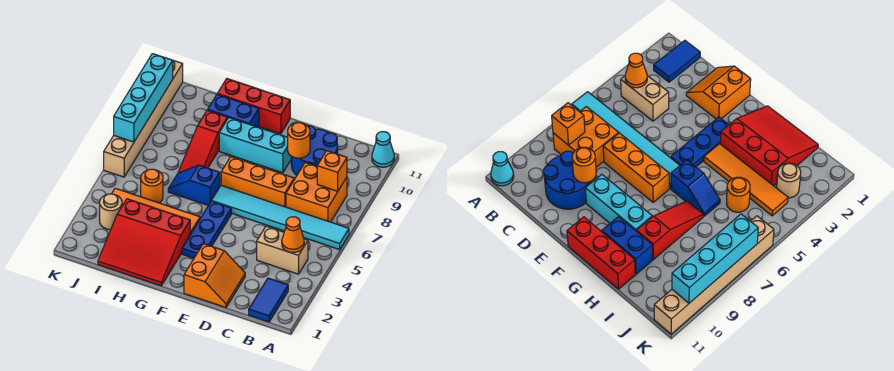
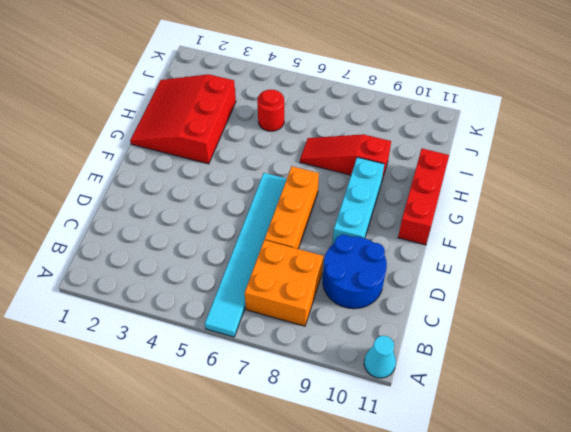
red round brick I5 level 1 -> orange round brick I5 level 1
none -> blue tile B1:B2 level 1
none -> tan brick B4:C4 level 1
none -> orange slope D1:E2 level 1 top E

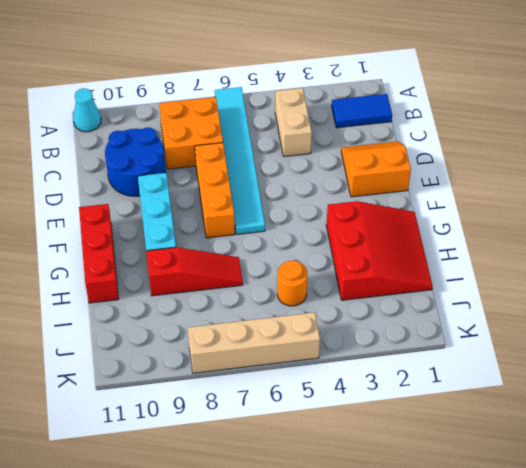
tan brick K5:K8 level 1 -> tan brick K6:K11 level 1
none -> blue plate F3:F5 level 1
none -> orange tile G4:J4 level 1
none -> blue slope G6:H6 level 1 top G

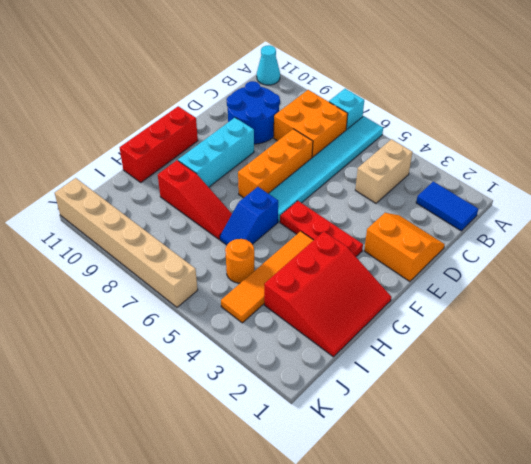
cyan brick A7 level 1 -> none
red plate F3:F5 level 1 -> blue plate F3:F5 level 1
none -> blue brick G10:H10 level 1
none -> tan round brick J3 level 1
none -> orange cone B4 level 2

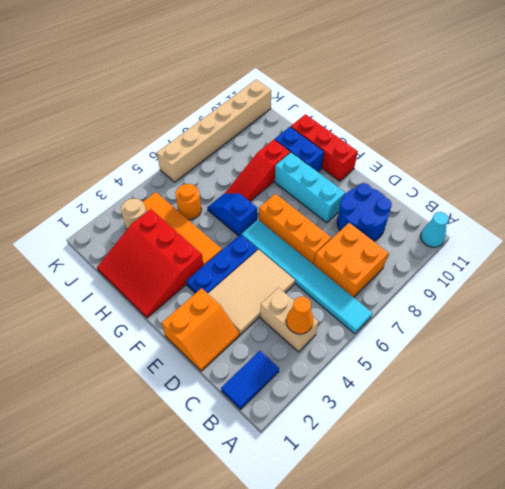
tan tile D3:E5 level 1 -> none
none -> orange brick B8 level 2
none -> orange round brick D9 level 2
none -> cyan brick K7:K10 level 2

